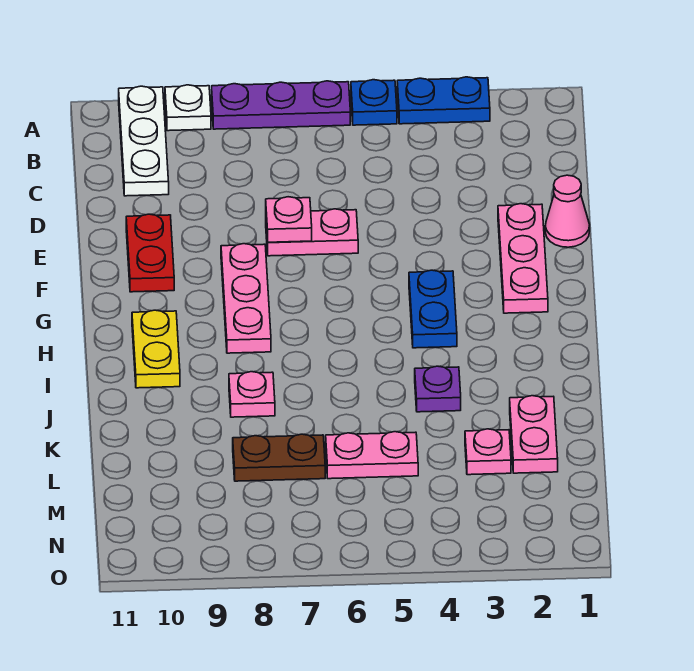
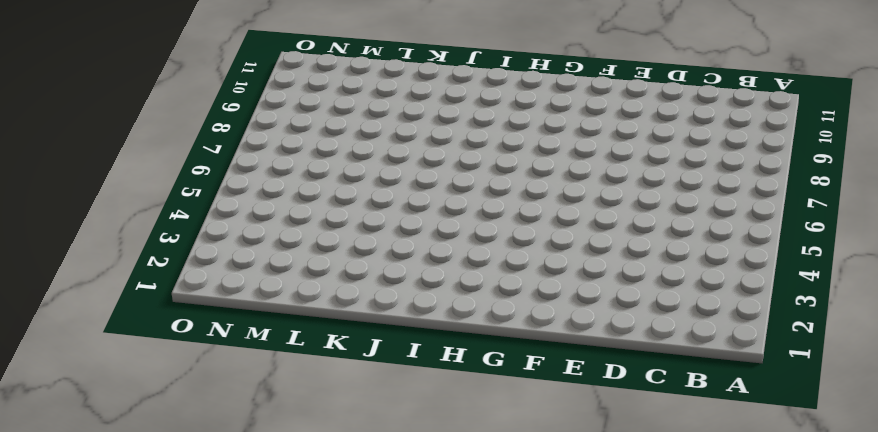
none -> blue plate A3:A4 level 1
none -> blue plate A5 level 1
none -> purple plate A6:A8 level 1

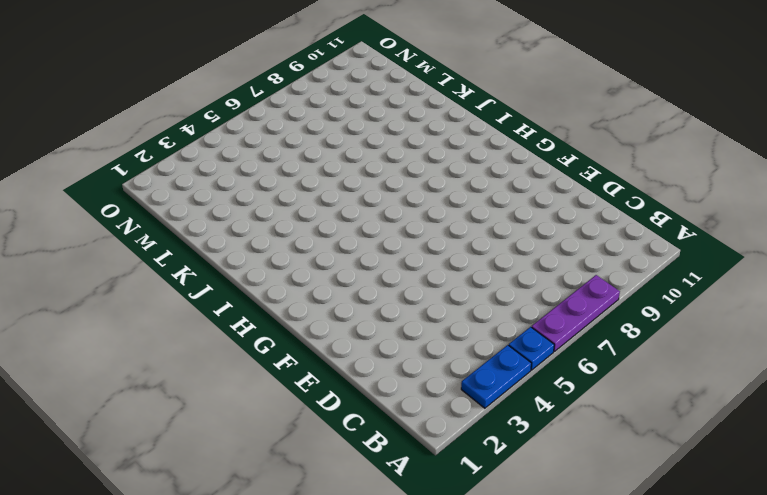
none -> white plate A9 level 1
none -> white plate A10:C10 level 1
none -> pink cone E1 level 1

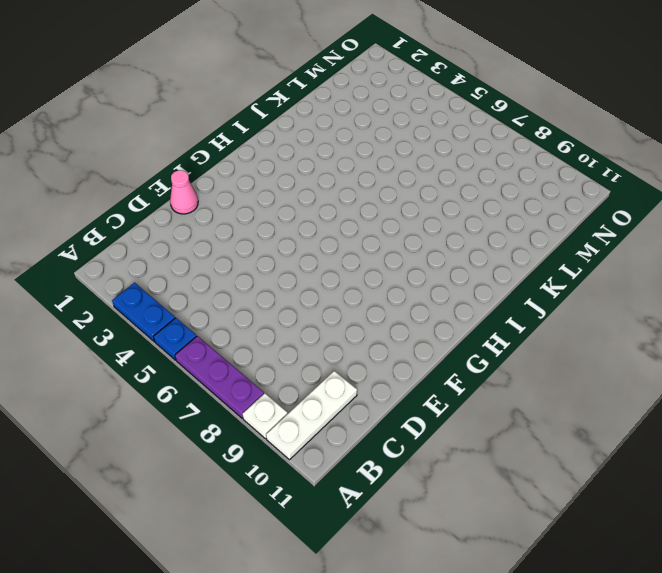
none -> pink plate E2:G2 level 1
none -> pink plate E6:E7 level 1
none -> red plate E10:F10 level 1

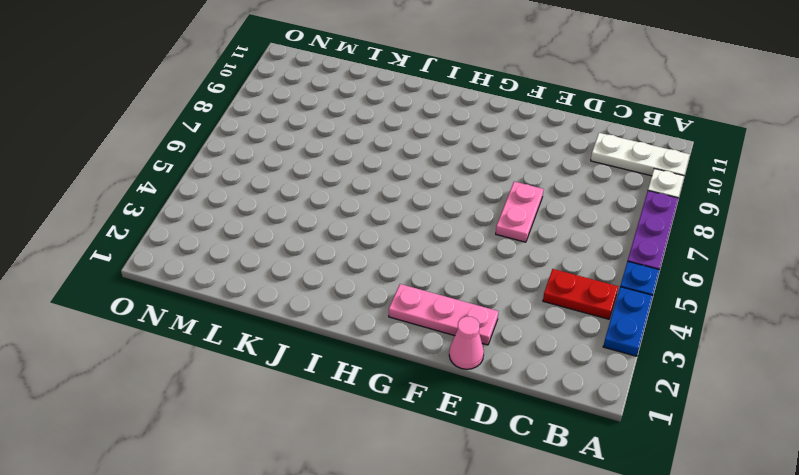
red plate B4:C4 level 1 -> red plate E10:F10 level 1
none -> pink plate F8:H8 level 1
none -> blue plate G4:H4 level 1
none -> yellow plate H10:I10 level 1

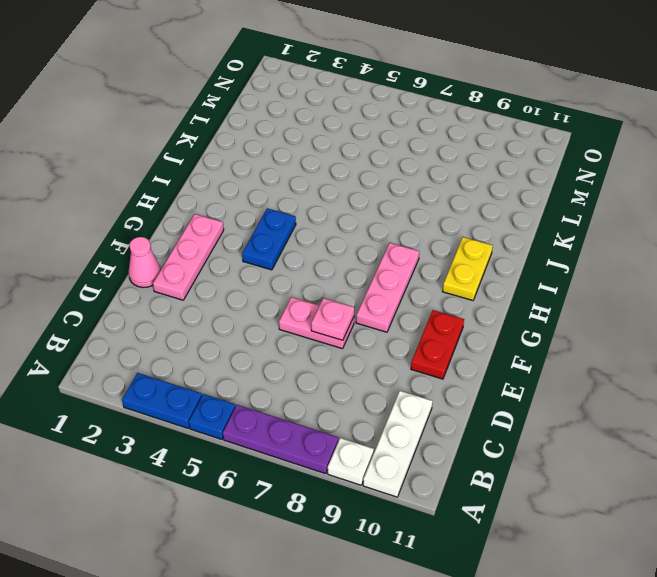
none -> purple plate J4 level 1
none -> pink plate J8 level 1
none -> pink plate K2:L2 level 1

